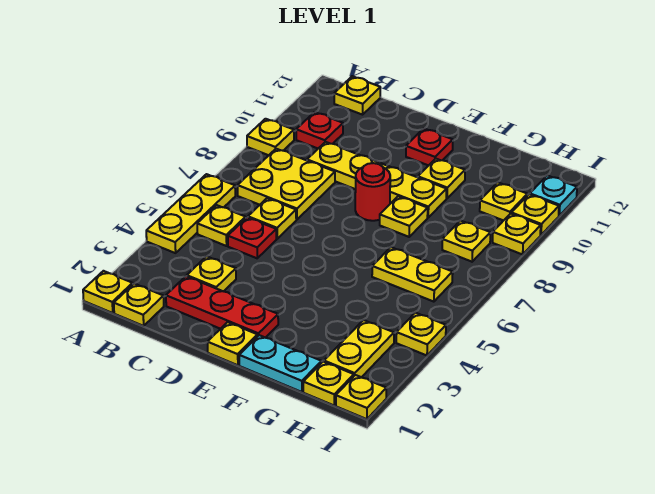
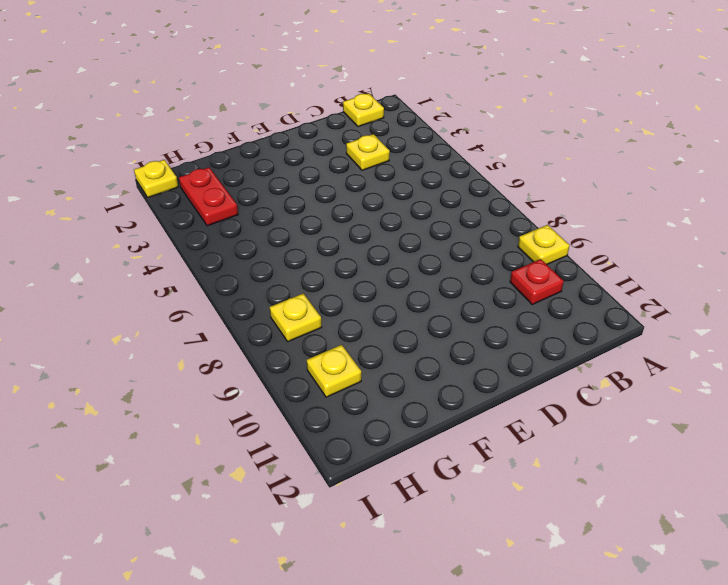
red plate H2:H3 level 1 -> yellow plate H2:H3 level 1
none -> yellow plate A1 level 1
none -> yellow plate A4:A6 level 1
none -> yellow plate B5 level 1

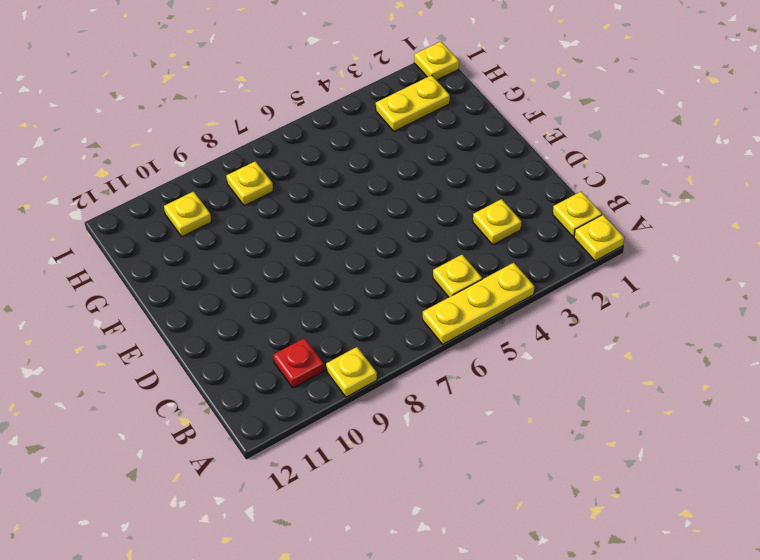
none -> yellow plate B7:C8 level 1
none -> yellow plate B12 level 1
none -> red plate C2:E2 level 1

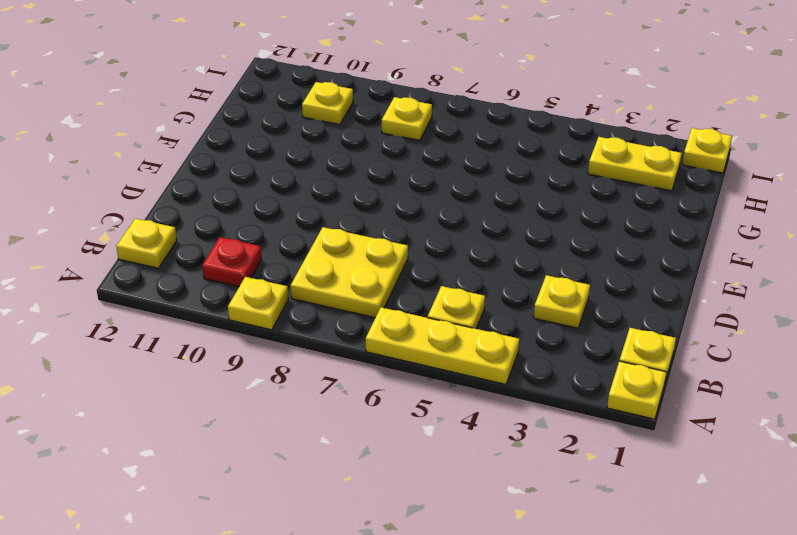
none -> red plate C2:E2 level 1
none -> red plate C5 level 1
none -> yellow plate C6 level 1

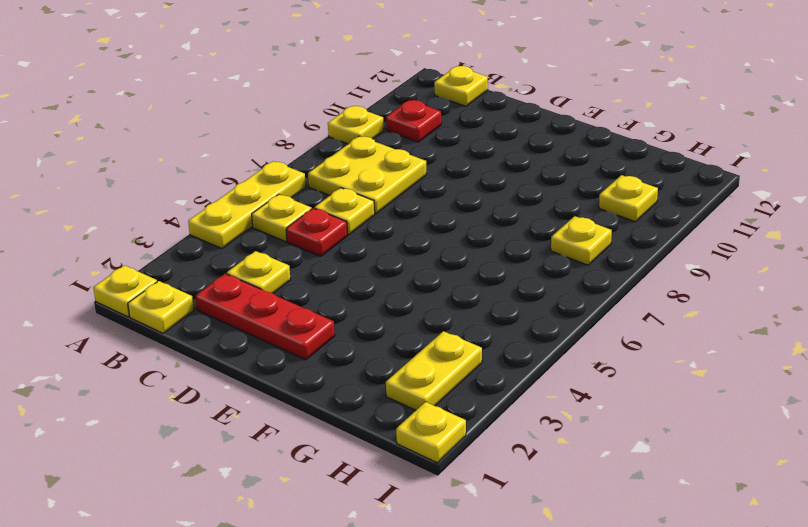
none -> yellow plate C9:F9 level 1
none -> yellow plate E1 level 1
none -> red round brick E8 level 1

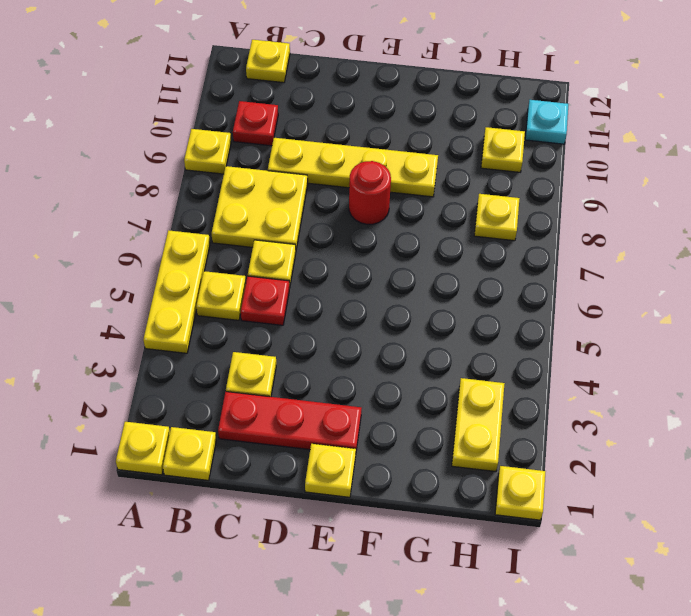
none -> red plate E11 level 1
none -> cyan plate F1:G1 level 1
none -> yellow plate F8 level 1

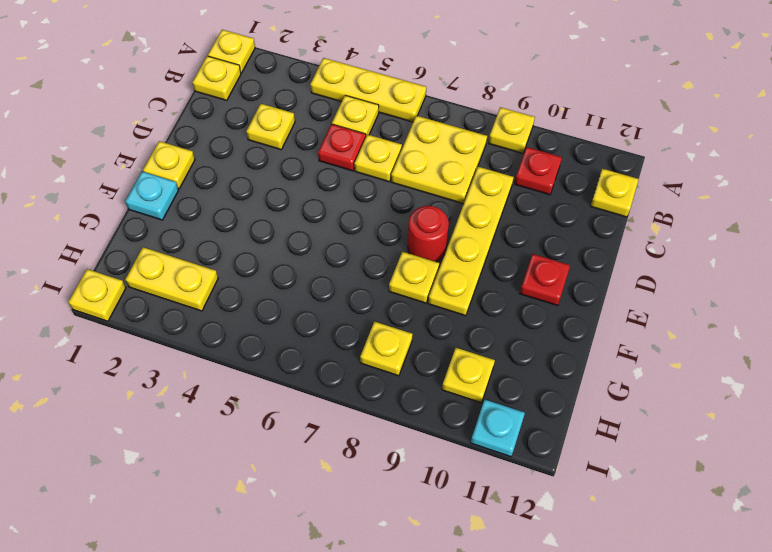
cyan plate F1 level 1 -> cyan plate F1:G1 level 1
none -> red plate C2:E2 level 1
none -> yellow plate F10 level 1
none -> yellow plate G6:H6 level 1

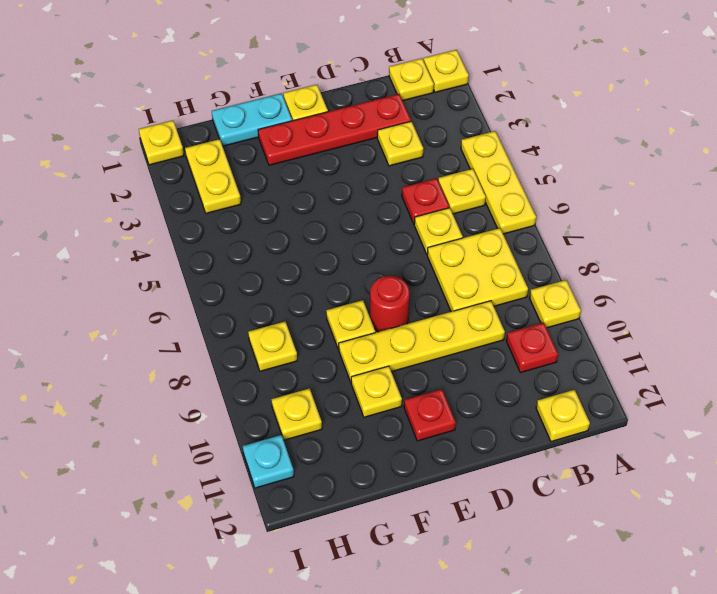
red plate C2:F2 level 1 -> red plate C2:E2 level 1
none -> yellow plate G6:H6 level 1
none -> yellow plate H1 level 1
none -> yellow plate I4 level 1

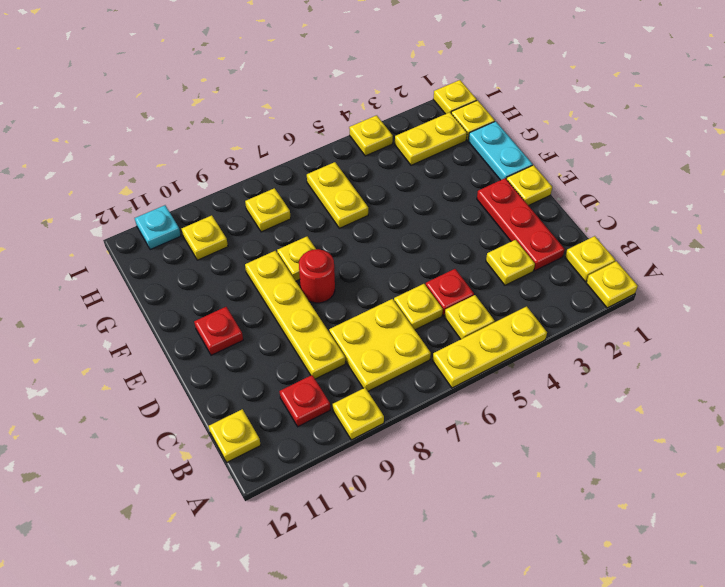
none -> yellow plate F10 level 1
none -> yellow plate I9 level 1
none -> yellow plate I10 level 1

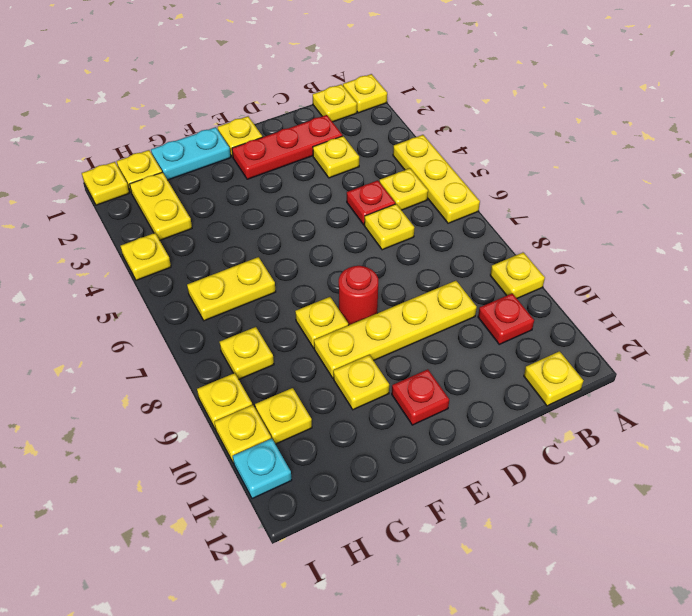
none -> yellow plate B7:C8 level 1

